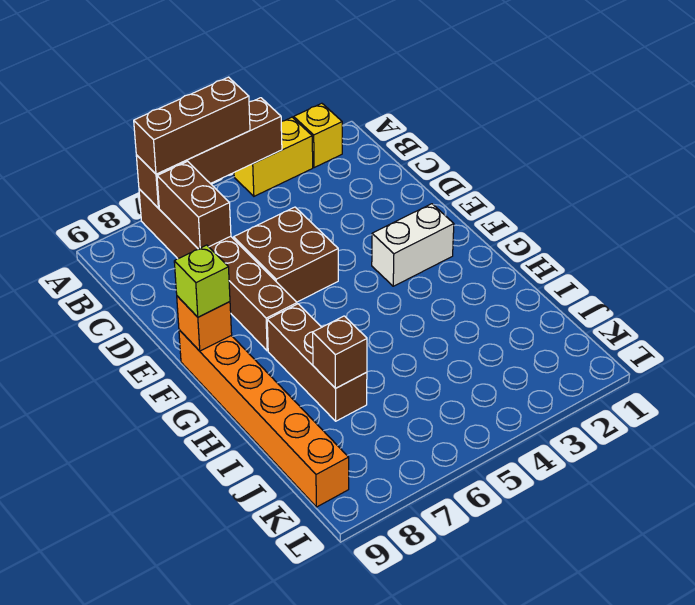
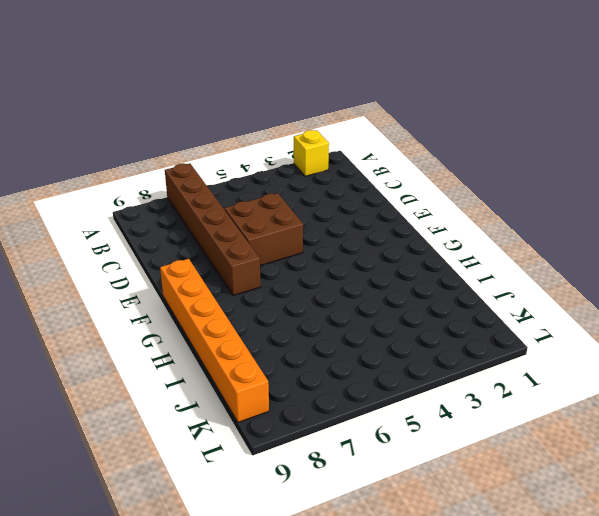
none -> yellow brick A3:A4 level 1
none -> white brick F2:F3 level 1
none -> brown brick G7:I7 level 1

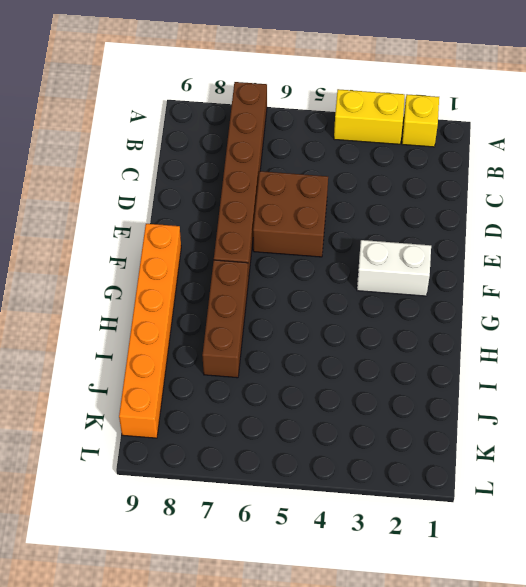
none -> brown brick A4:A7 level 2
none -> brown brick B7:C7 level 2
none -> orange brick F9 level 2

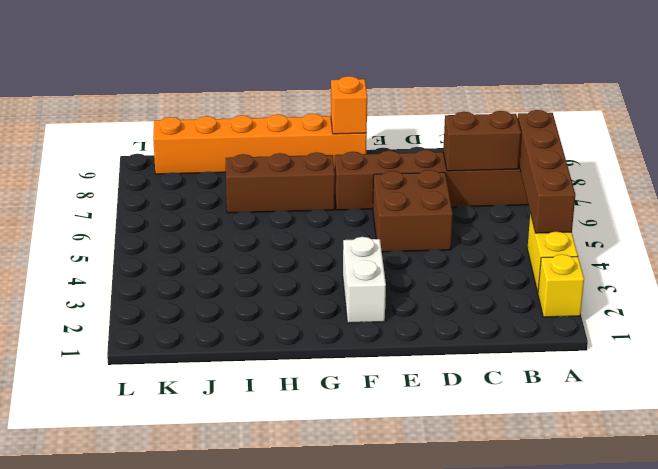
none -> brown brick I7 level 2
none -> brown brick A5:A7 level 3
none -> lime brick F9 level 3

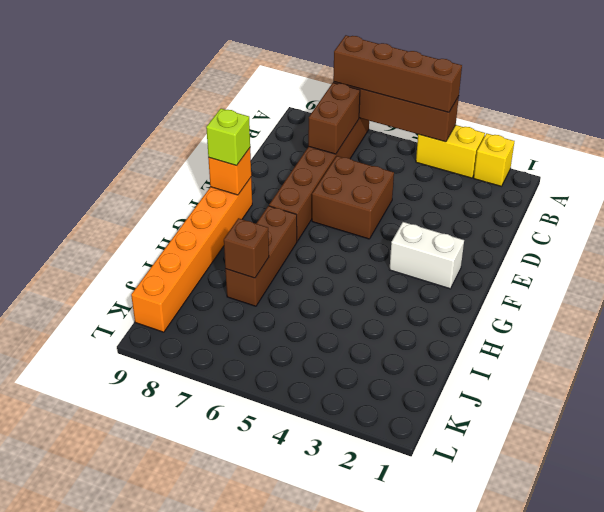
brown brick A4:A7 level 3 -> brown brick A5:A7 level 3

